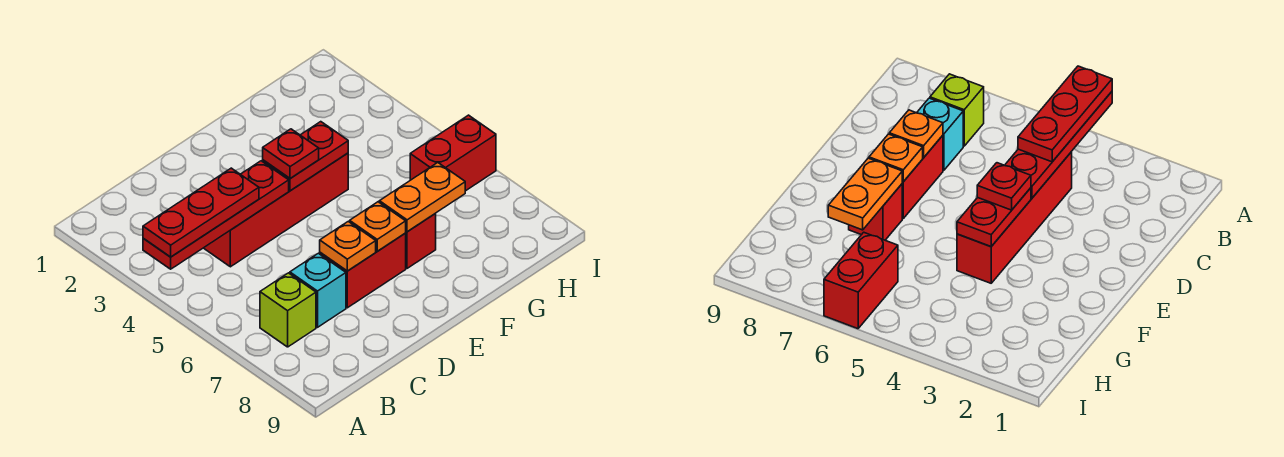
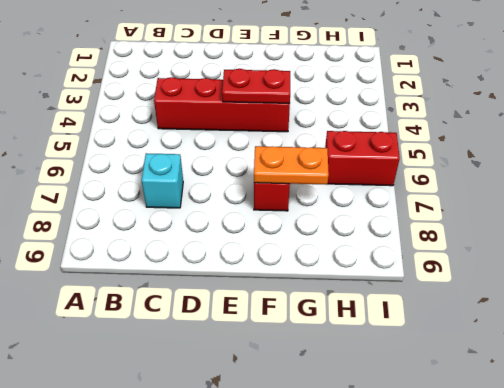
none -> lime brick B7 level 1
none -> red brick D7:E7 level 1
none -> red plate A4:D4 level 2

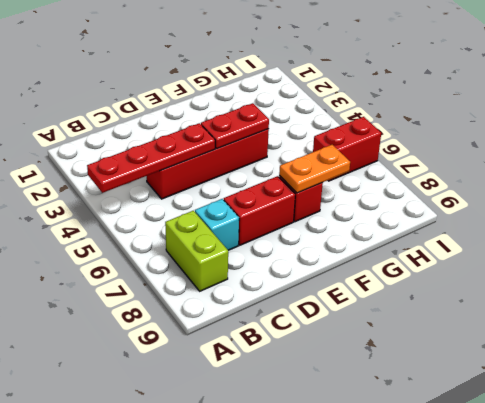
lime brick B7:B8 level 1 -> lime brick B7 level 1
none -> orange plate D7 level 2
none -> orange plate E7 level 2
none -> red plate A4:C4 level 3

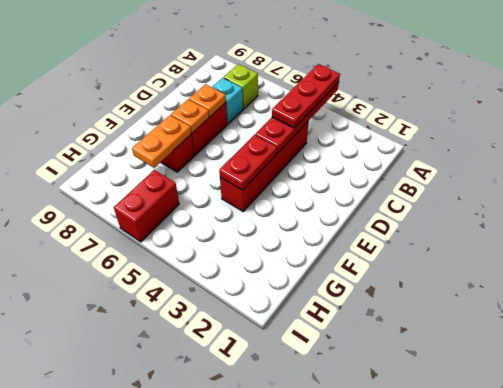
none -> red plate E4 level 3

